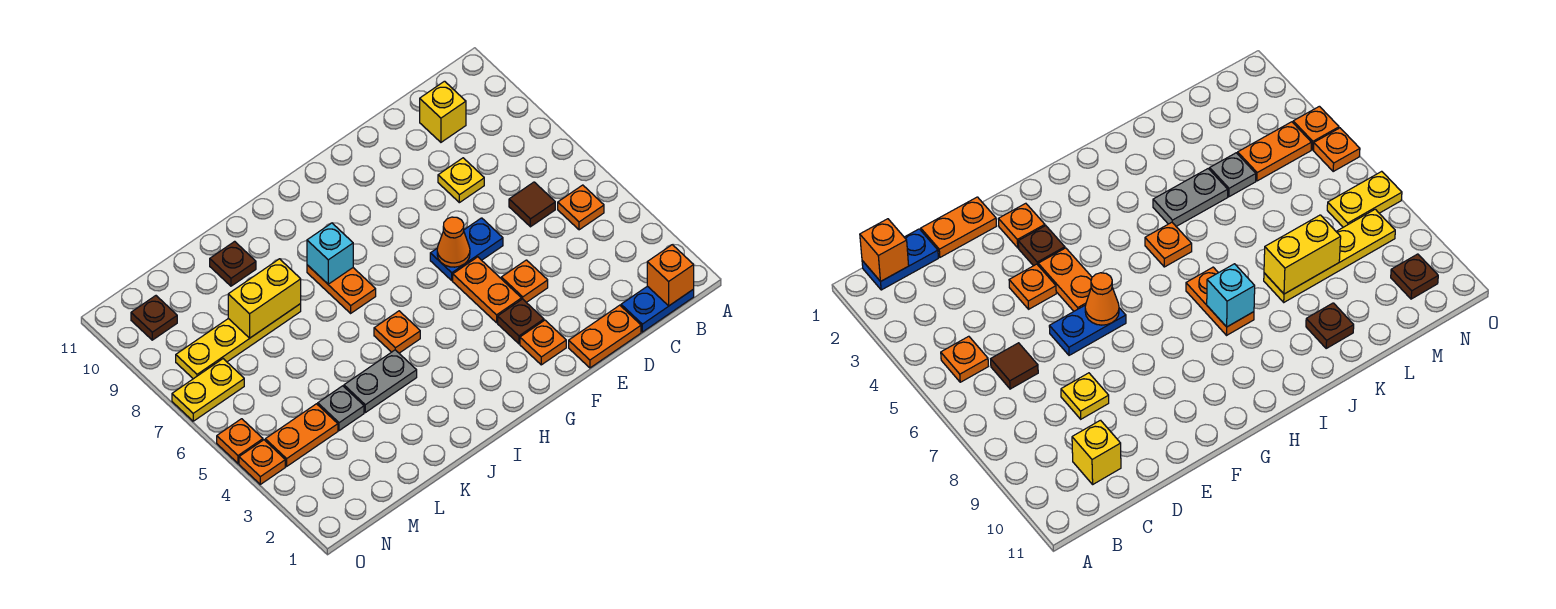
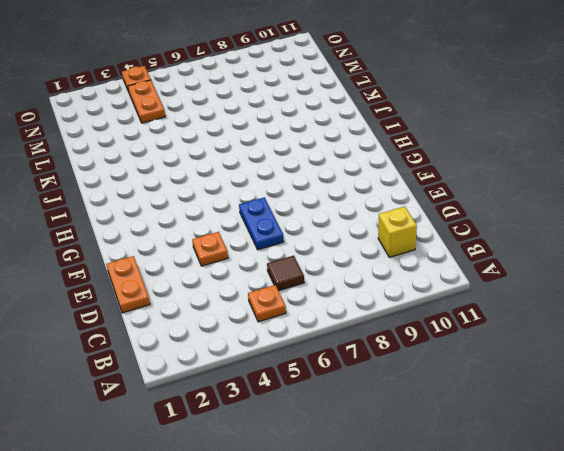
none -> blue plate B1:C1 level 1
none -> yellow plate D8 level 1
none -> orange plate F2 level 1

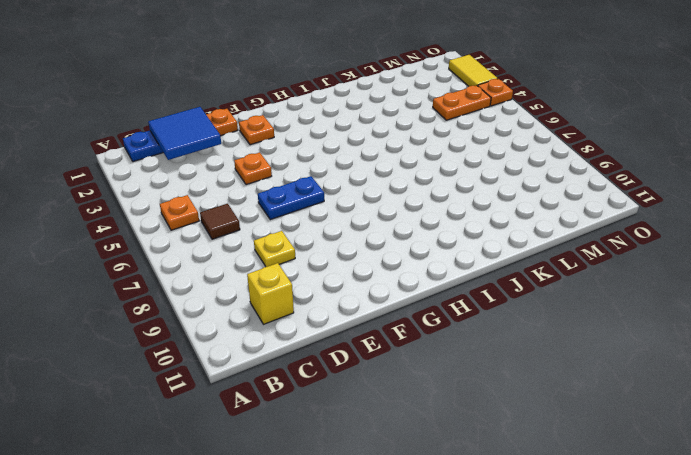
blue tile C1:D2 level 2 -> none
yellow tile O2:O3 level 1 -> none
none -> brown plate F3 level 1
none -> orange plate F4:F5 level 1
none -> orange plate I5 level 1

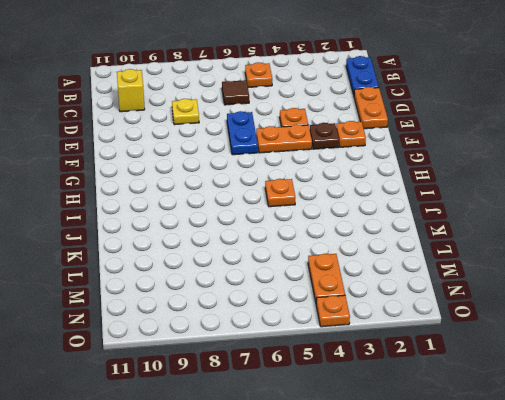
none -> orange plate I7:I8 level 1
none -> grey plate J4:K4 level 1
none -> yellow plate K8:N8 level 1

